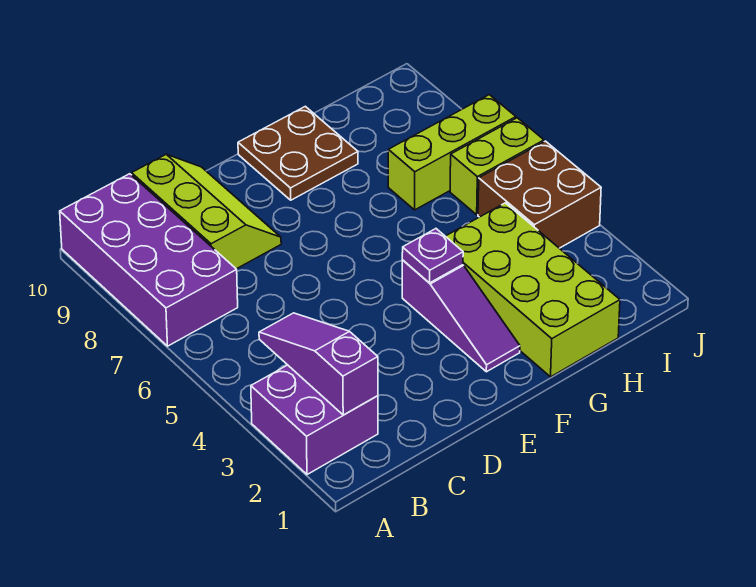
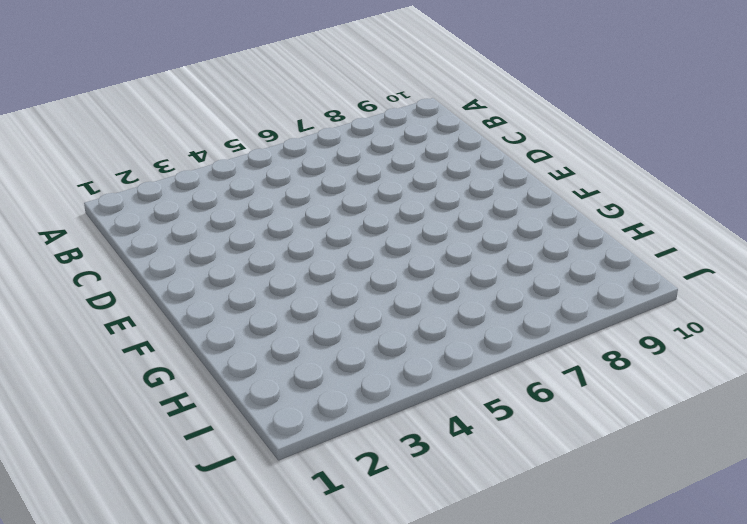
none -> purple brick A2:B3 level 1
none -> purple brick A7:B10 level 1

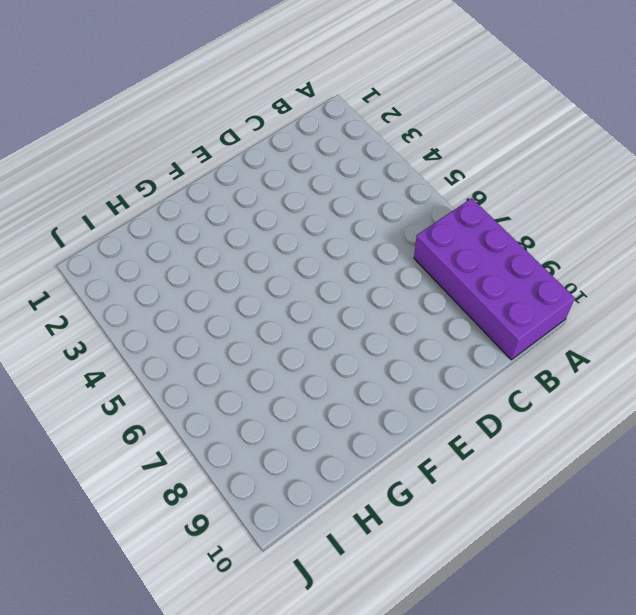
none -> purple brick A2:B3 level 1
none -> lime slope C8:D10 level 1 top C

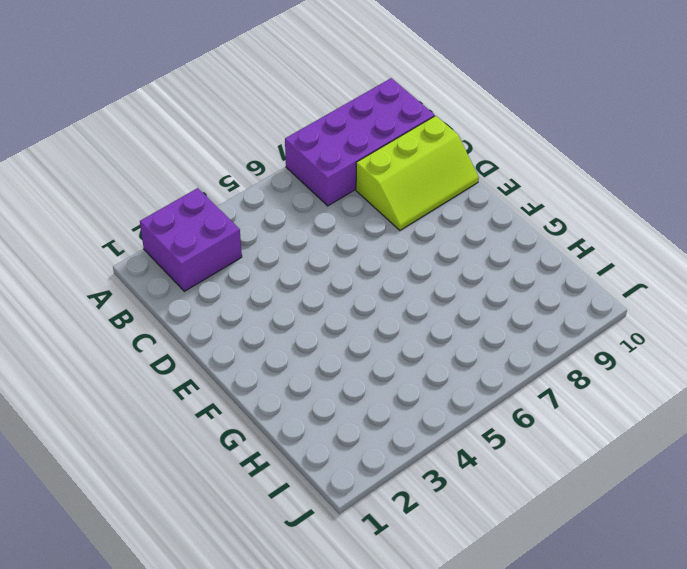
none -> purple slope F2:F4 level 1 top 4
none -> brown plate F9:G10 level 1

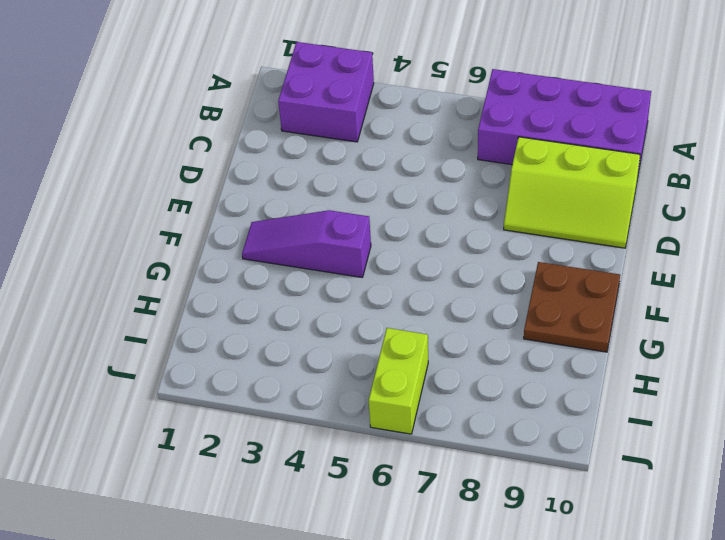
none -> lime brick G1:H4 level 1
none -> lime brick H7:J7 level 1

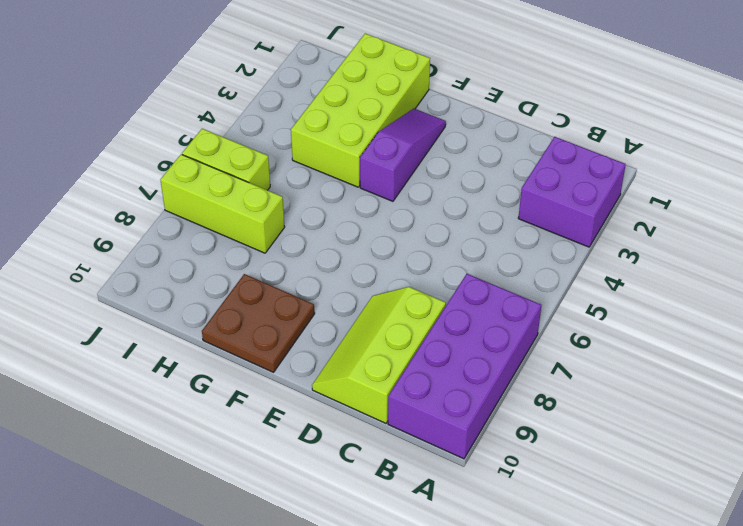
none -> brown brick I4:J5 level 1
none -> purple slope B2:B4 level 2 top 2

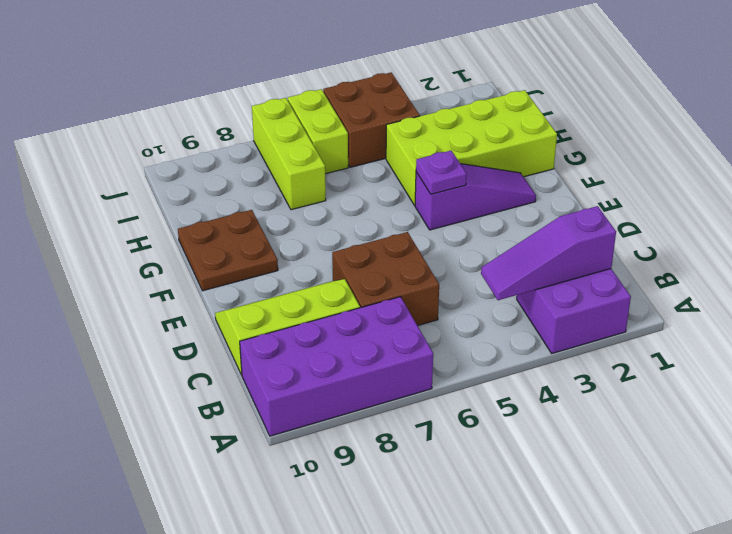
brown brick C6:D7 level 1 -> none

